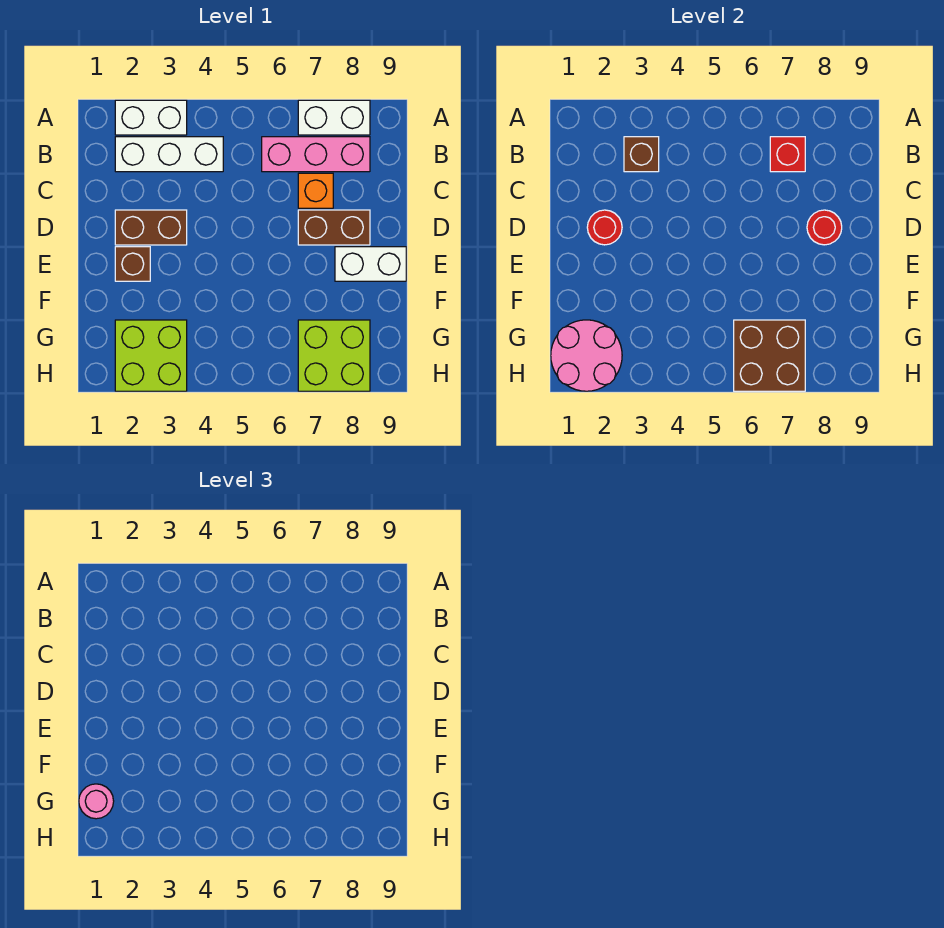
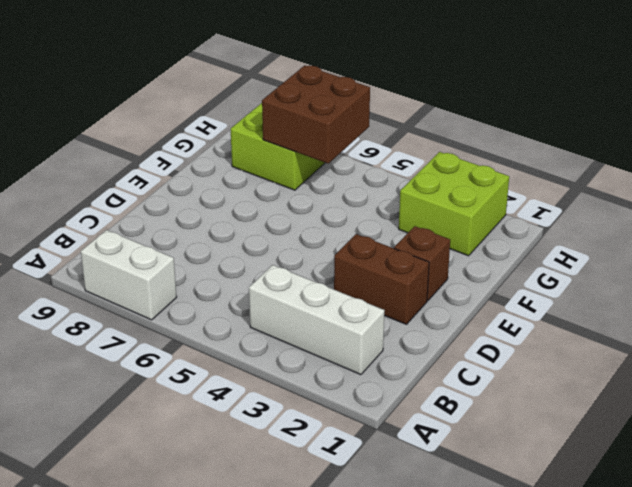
none -> white brick A2:A3 level 1
none -> pink brick B6:B8 level 1
none -> orange brick C7 level 1

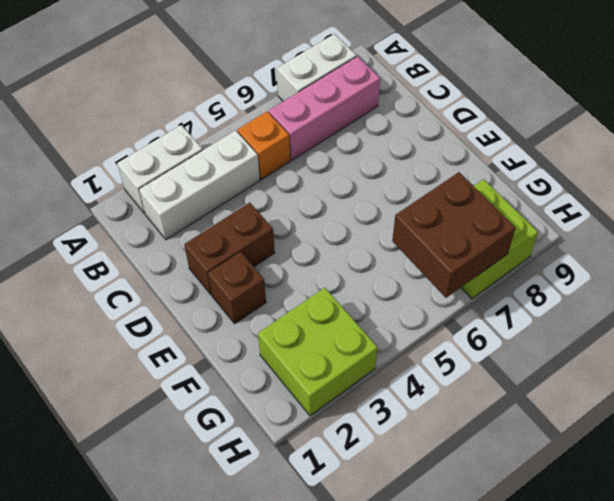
orange brick B5 level 1 -> orange brick C7 level 1
none -> brown brick D7:D8 level 1
none -> white brick E8:E9 level 1
none -> brown brick B3 level 2

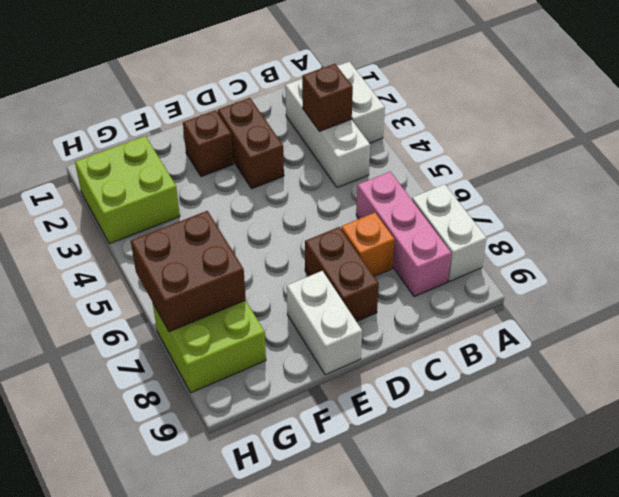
none -> red brick B7 level 2
none -> red round brick D2 level 2
none -> red round brick D8 level 2

